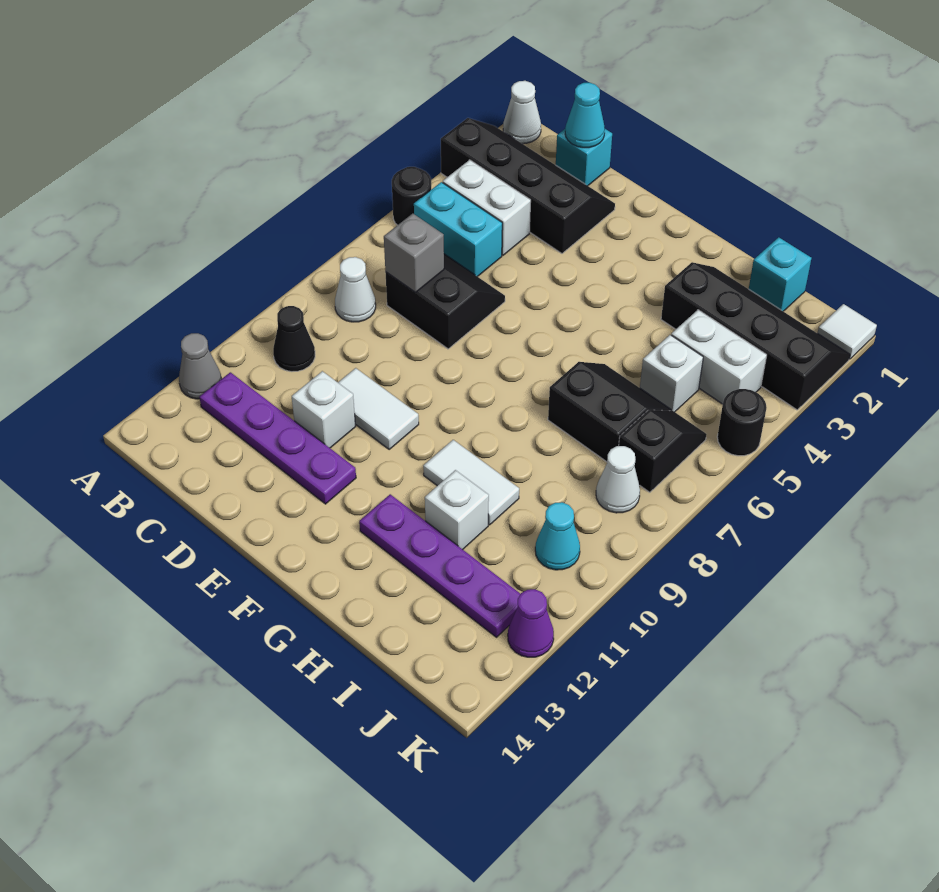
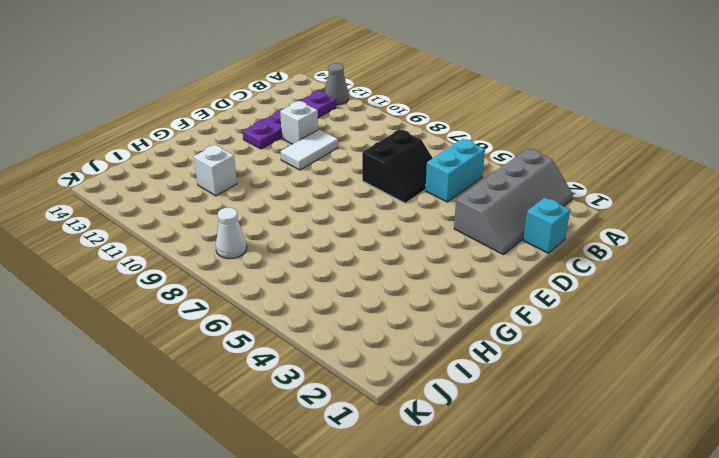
grey slope A2:D3 level 1 top 3 -> black slope A2:D3 level 1 top 3
none -> white cone A1 level 1
none -> black round brick A5 level 1
none -> white brick B4:C4 level 1

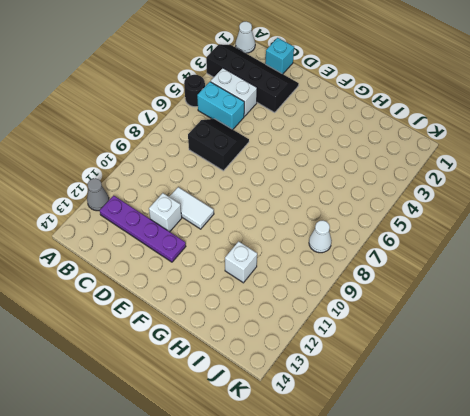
none -> white cone B8 level 1
none -> black cone B10 level 1
none -> white tile G10:H10 level 1

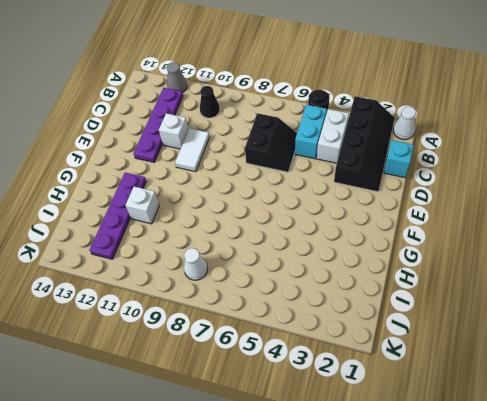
none -> white cone B8 level 1
none -> white tile G10:H10 level 1
none -> black slope H2:K3 level 1 top 3

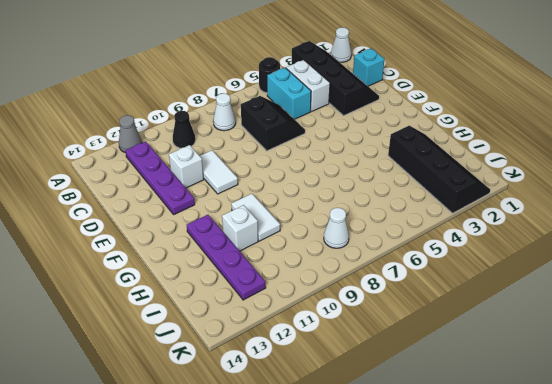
none -> black slope H6:I7 level 1 top 7
none -> cyan brick I1 level 1
none -> white brick I4:J4 level 1

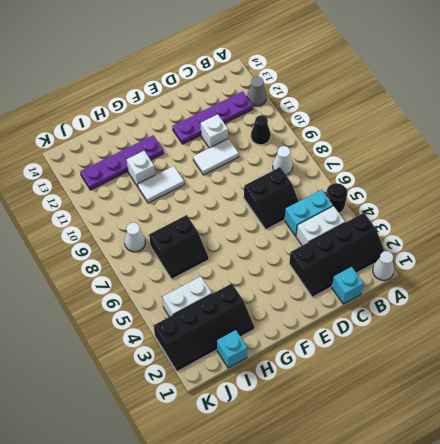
none -> white brick I5 level 1
none -> black slope J6:J7 level 1 top 7
none -> cyan cone J10 level 1

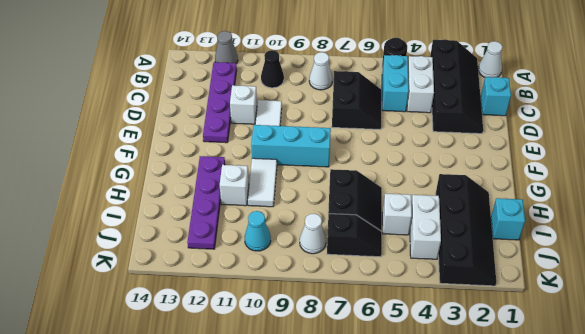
cyan brick F8:F10 level 1 -> none
none -> white tile K1 level 1
none -> black round brick K5 level 1
none -> purple cone K12 level 1

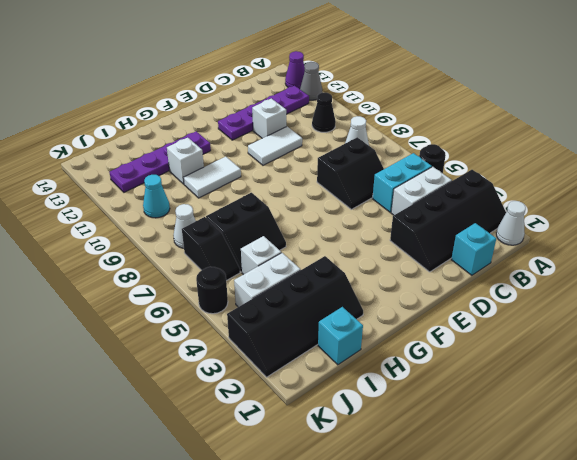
purple cone A13 level 1 -> purple cone K12 level 1
none -> white tile K1 level 1
none -> cyan cone C1 level 2
none -> grey brick C7 level 2

